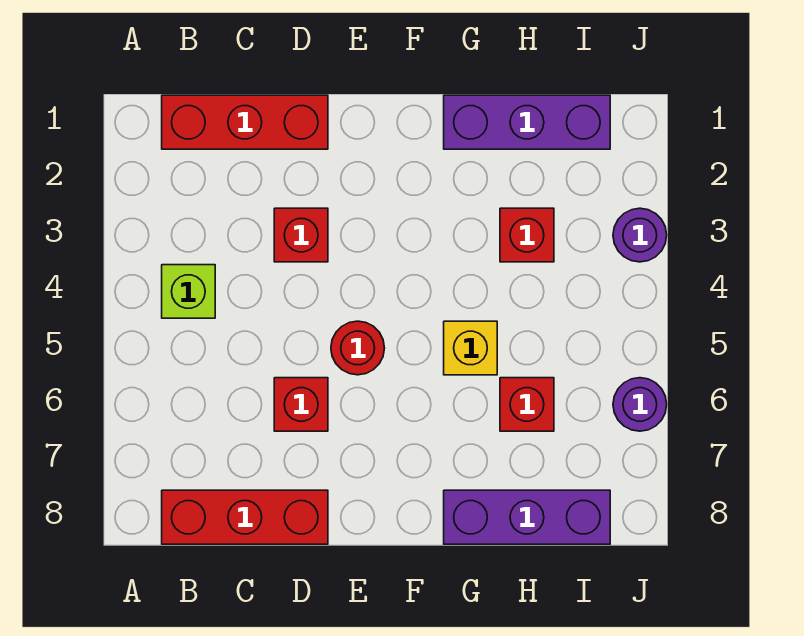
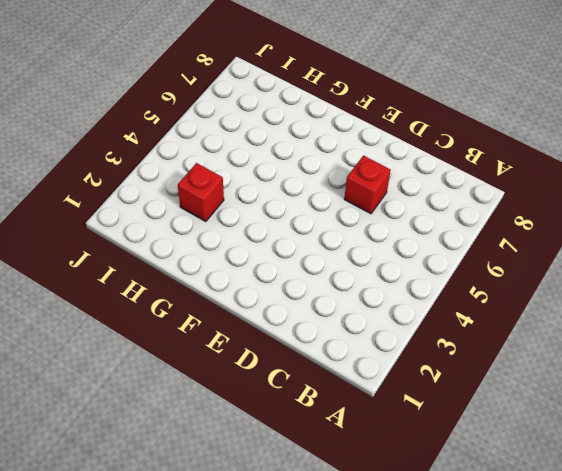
none -> red brick B1:D1 level 1
none -> lime brick B4 level 1
none -> red brick B8:D8 level 1

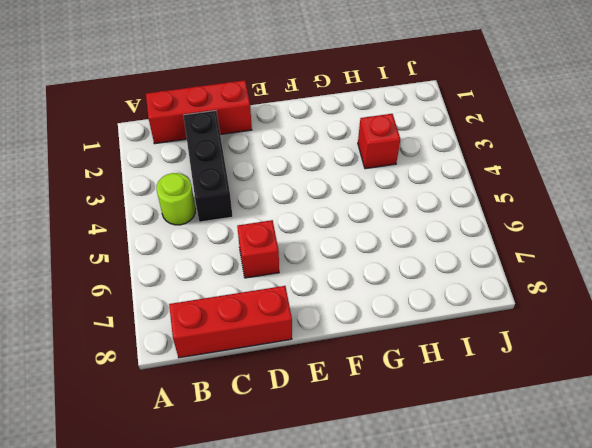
lime round brick B4 level 1 -> lime brick B4 level 1
black brick C2:C4 level 1 -> none
none -> red brick D3 level 1
none -> red round brick E5 level 1
none -> purple brick G1:I1 level 1

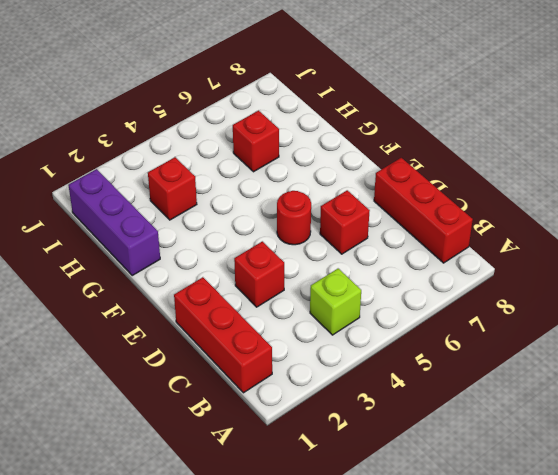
none -> yellow brick G5 level 1
none -> purple brick G8:I8 level 1
none -> purple round brick J3 level 1

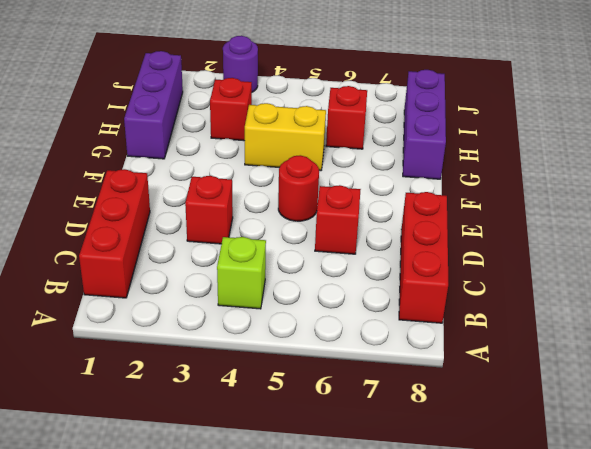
yellow brick G4:G5 level 1 -> yellow brick G5 level 1
none -> purple round brick J6 level 1

